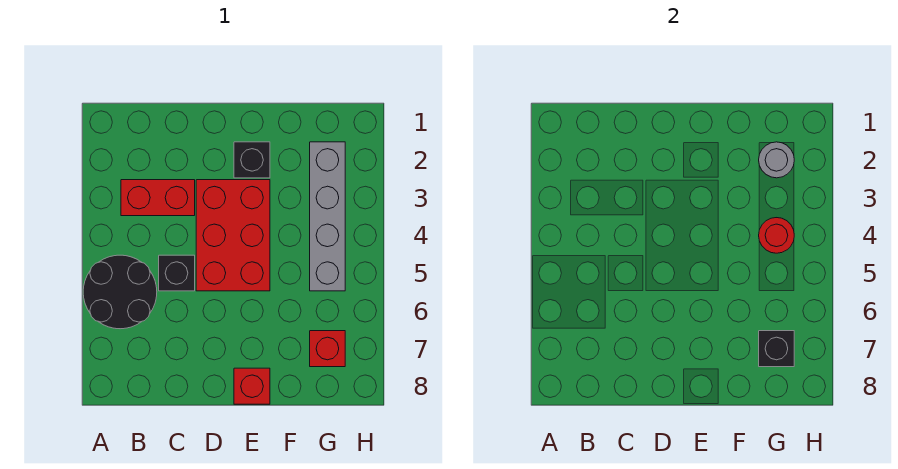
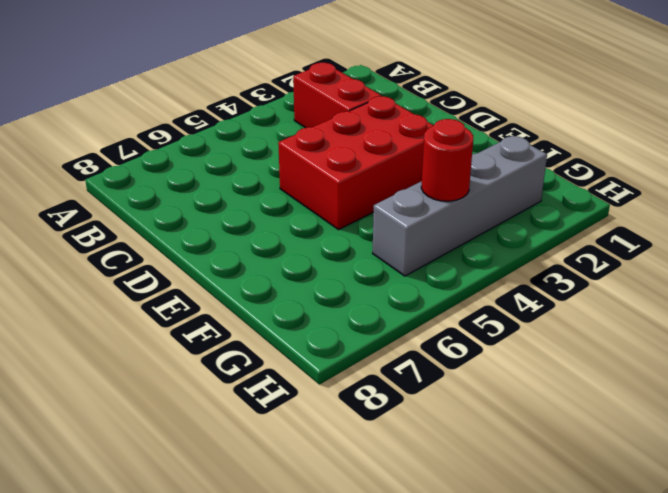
none -> black round brick A5:B6 level 1
none -> black brick C5 level 1

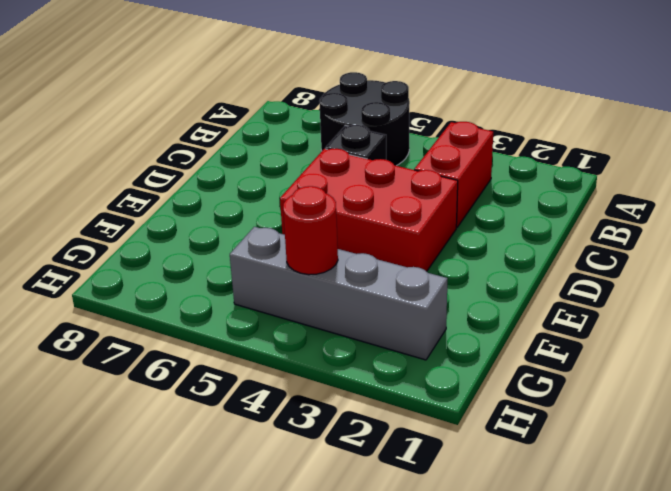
none -> black brick E2 level 1
none -> red brick E8 level 1

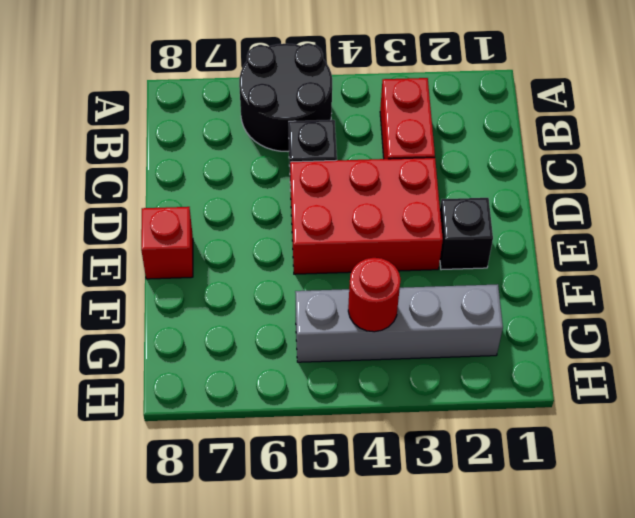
none -> red brick G7 level 1
none -> grey round brick G2 level 2

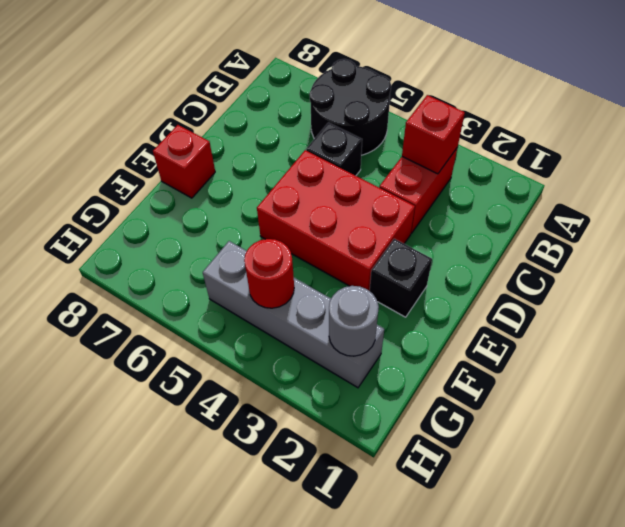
red brick B3 level 2 -> red brick G7 level 1
none -> black brick G7 level 2

